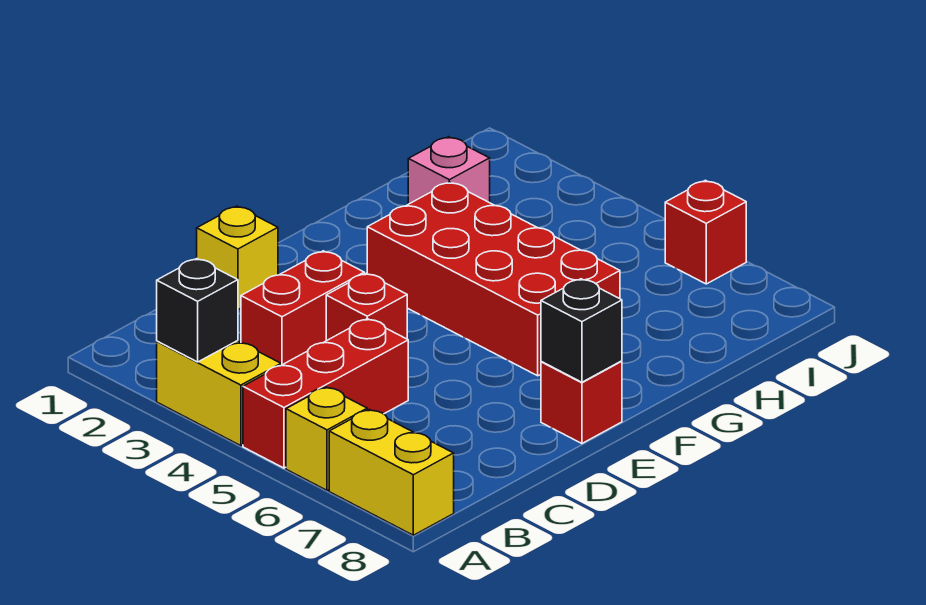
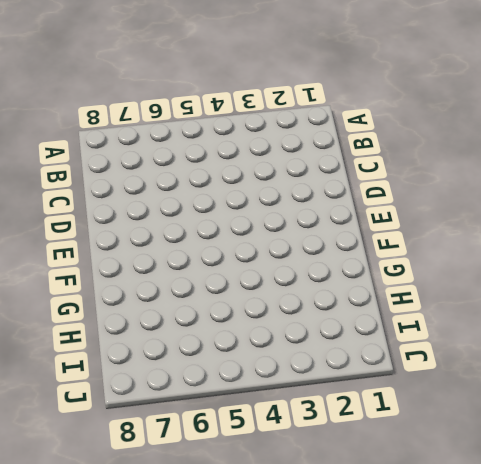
none -> yellow brick A3:A4 level 1
none -> red brick A5:C5 level 1
none -> yellow brick A6 level 1

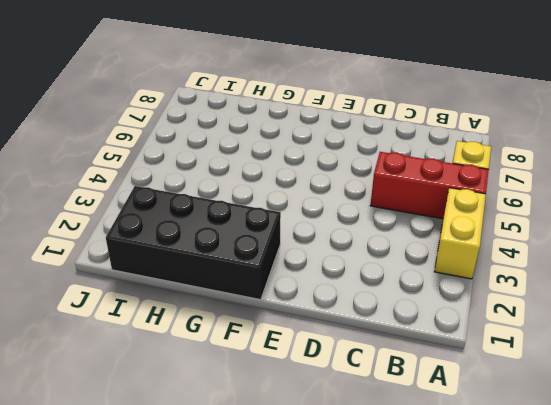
black brick F1:I2 level 1 -> pink brick H2 level 1
none -> yellow brick A7:A8 level 1
none -> red brick C3:D3 level 1
none -> yellow brick D1 level 1

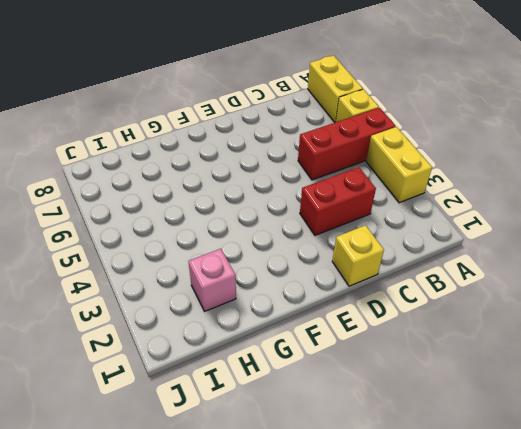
none -> red brick D4 level 1
none -> red brick E8 level 1
none -> red brick F3:G6 level 1

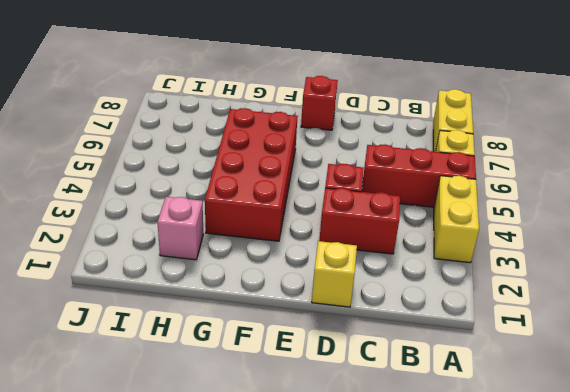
none -> red brick J6 level 1
none -> black brick A3 level 2
none -> black brick E8 level 2

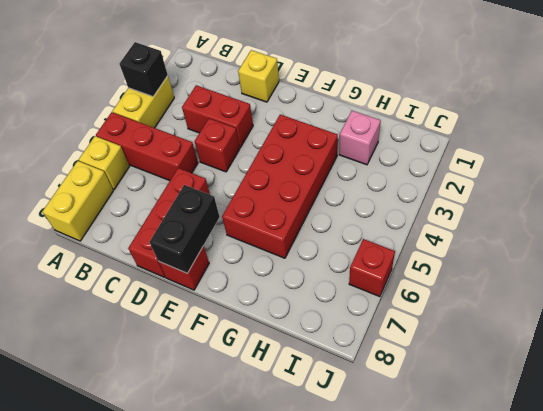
red brick D6:D8 level 1 -> none
black brick E7:E8 level 2 -> black brick E8 level 2

